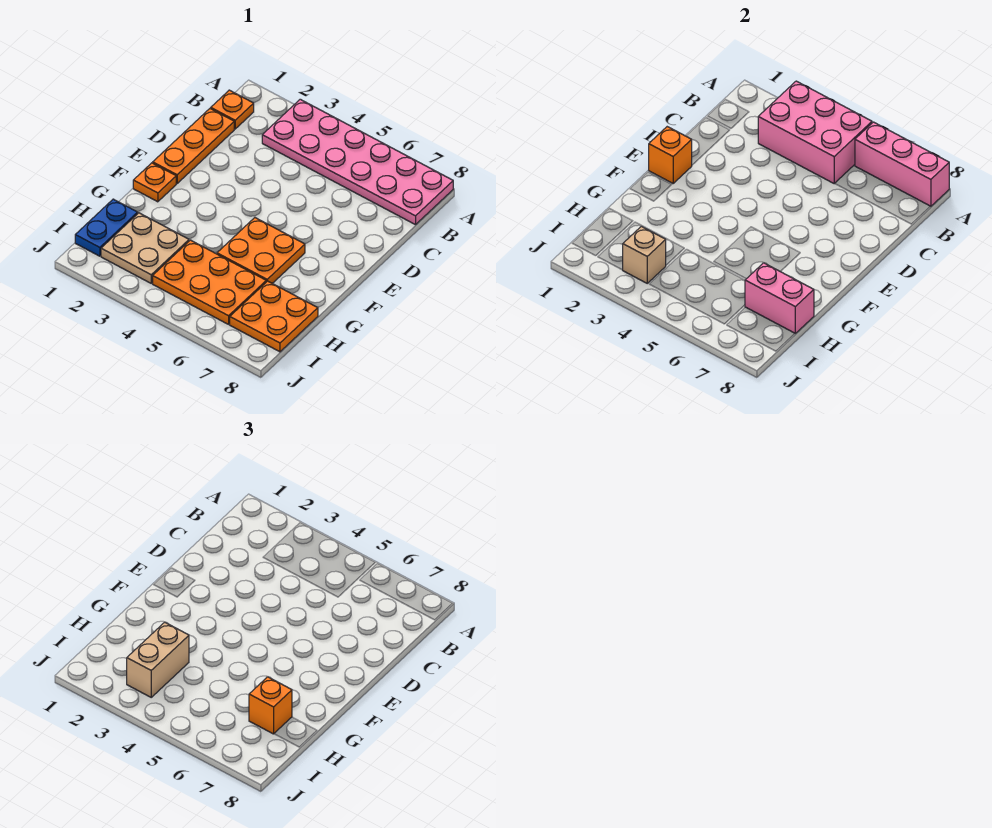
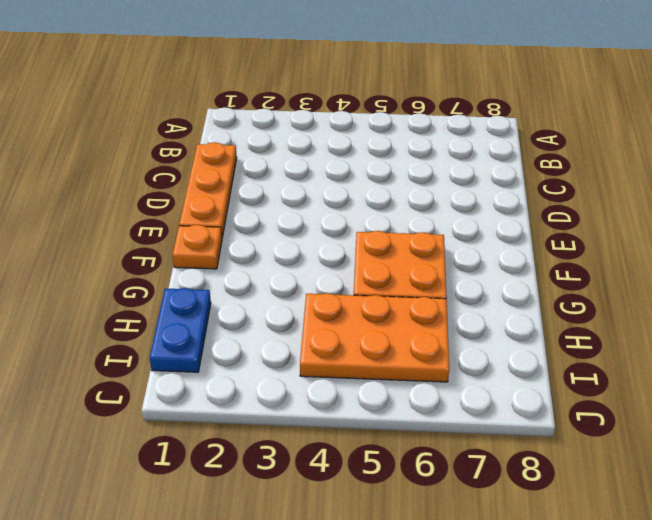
none -> pink plate A3:B8 level 1
none -> orange plate B1 level 1
none -> tan plate H2:I3 level 1

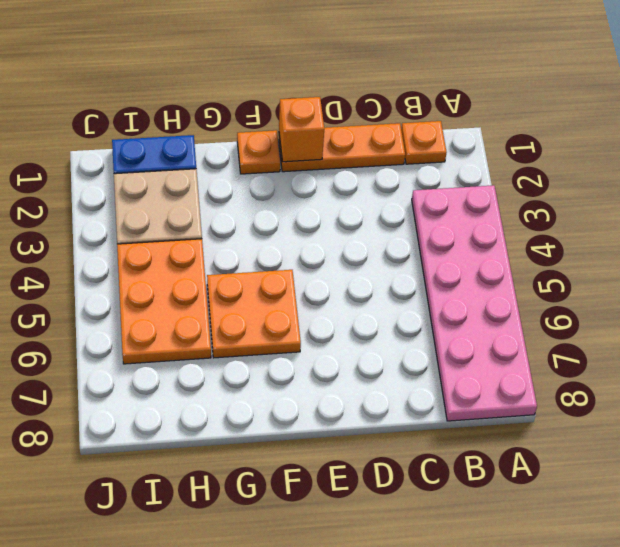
none -> orange plate H7:I8 level 1
none -> pink brick A3:B5 level 2
none -> pink brick A6:A8 level 2

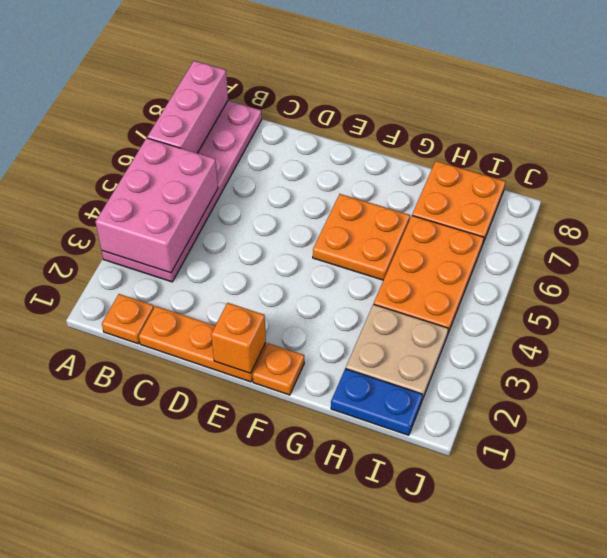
none -> pink brick H7:H8 level 2
none -> tan brick I3 level 2
none -> tan brick H3:I3 level 3

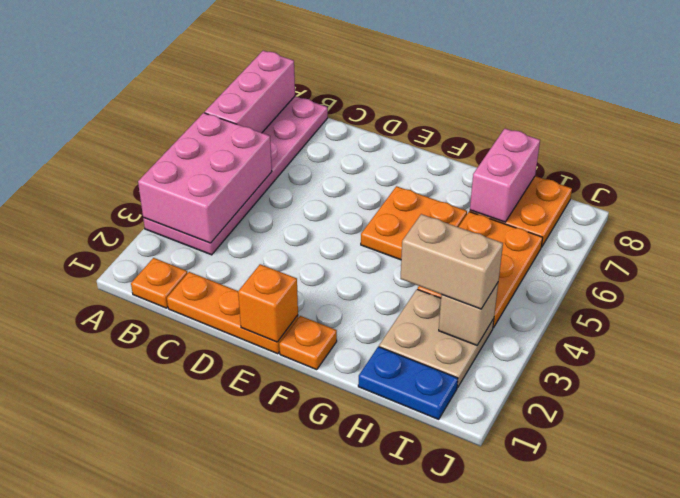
none -> orange brick H7 level 3

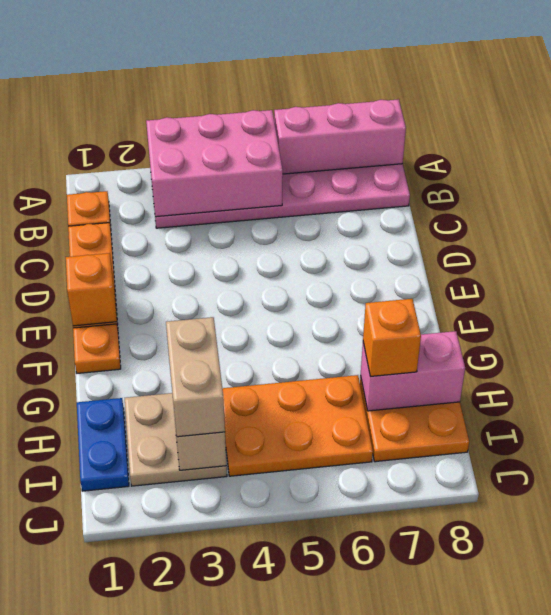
none -> orange plate F5:G6 level 1

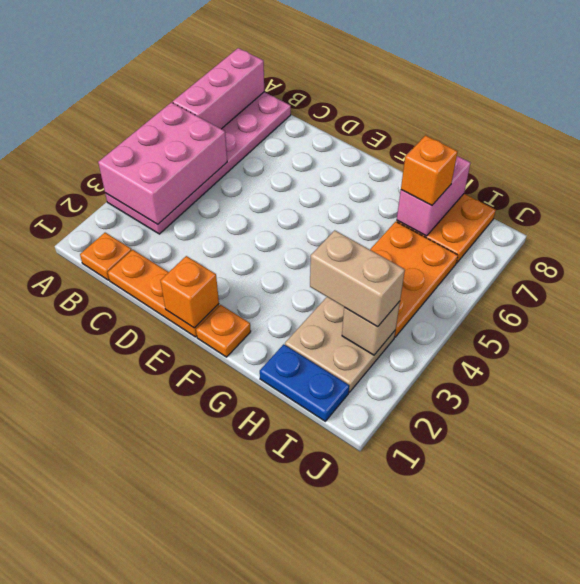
none -> orange plate F5:G6 level 1

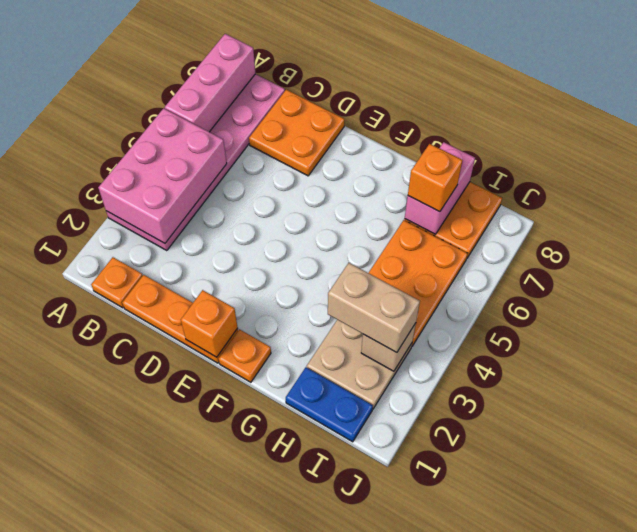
orange plate C7:D8 level 1 -> orange plate F5:G6 level 1

